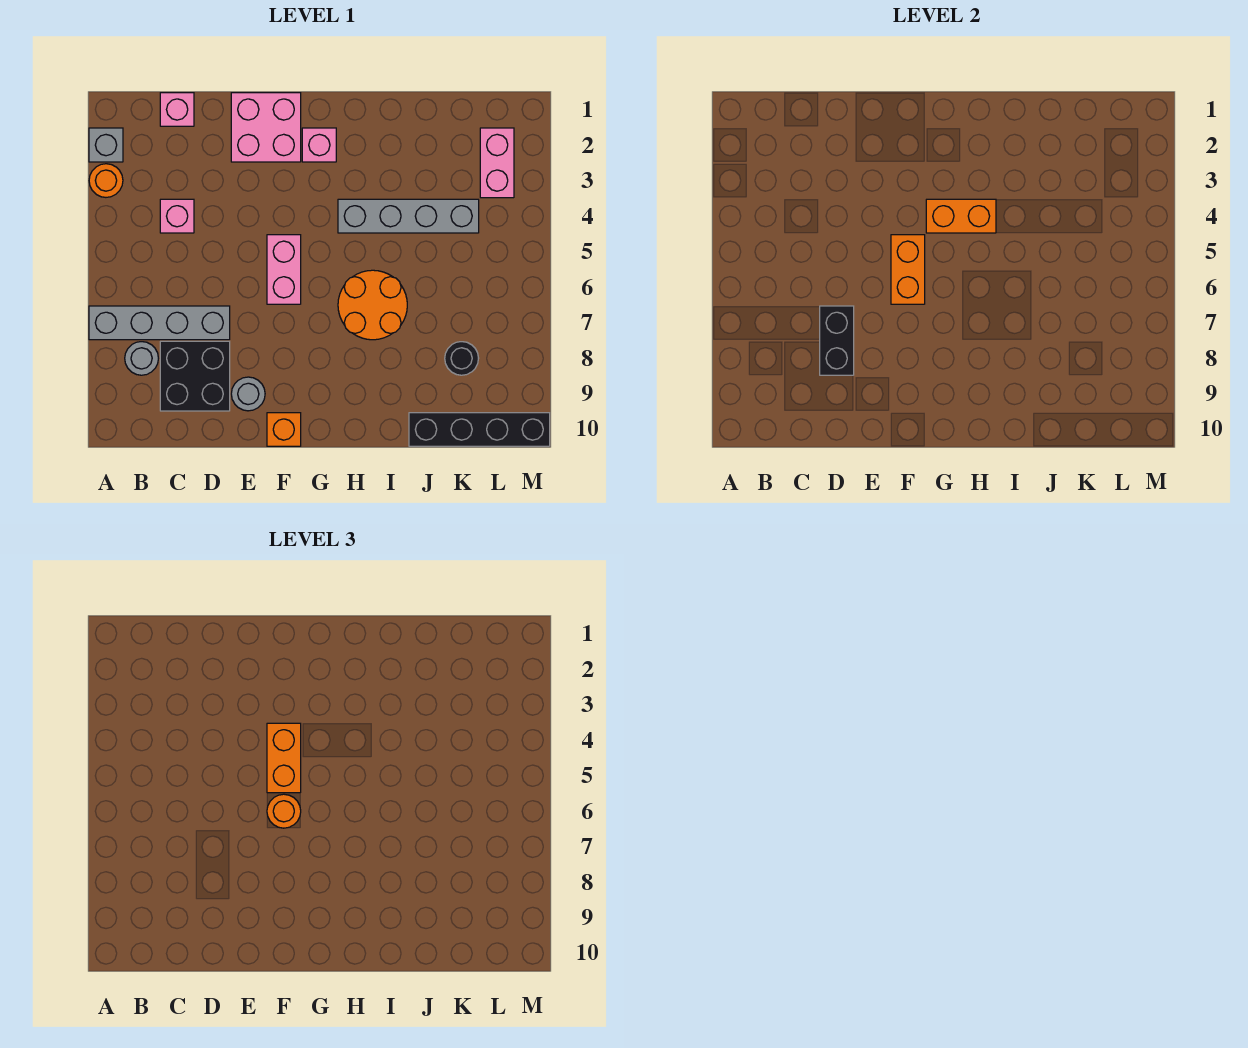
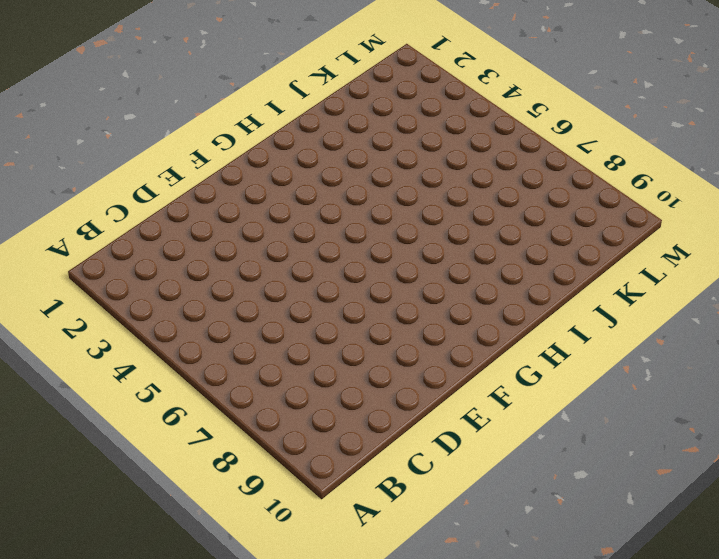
none -> grey brick A2 level 1
none -> orange round brick A3 level 1
none -> grey brick A7:D7 level 1

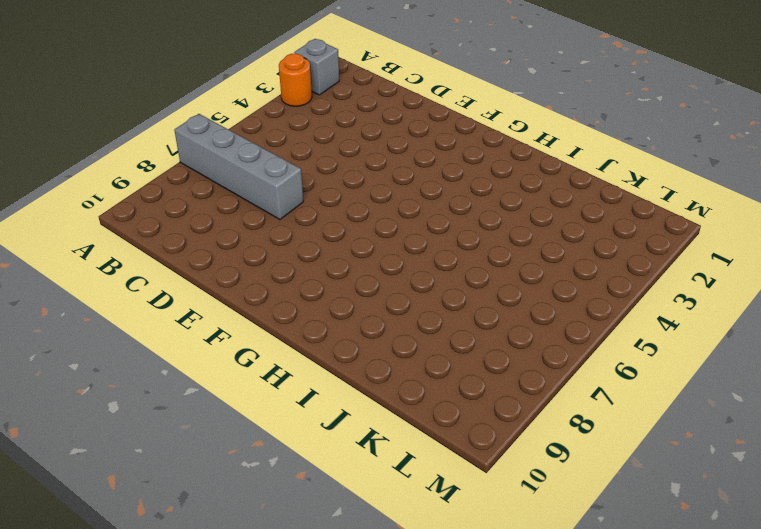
none -> grey round brick B8 level 1
none -> pink brick C1 level 1
none -> pink brick C4 level 1

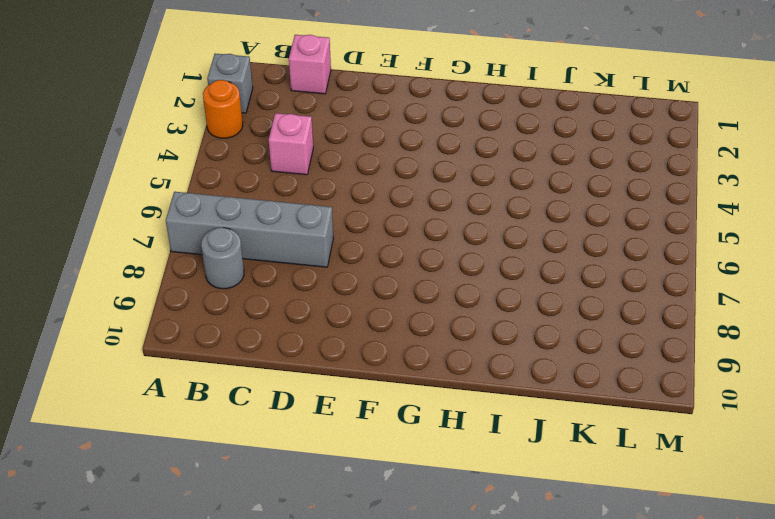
none -> black brick C8:D9 level 1
none -> pink brick E1:F2 level 1
none -> grey round brick E9 level 1

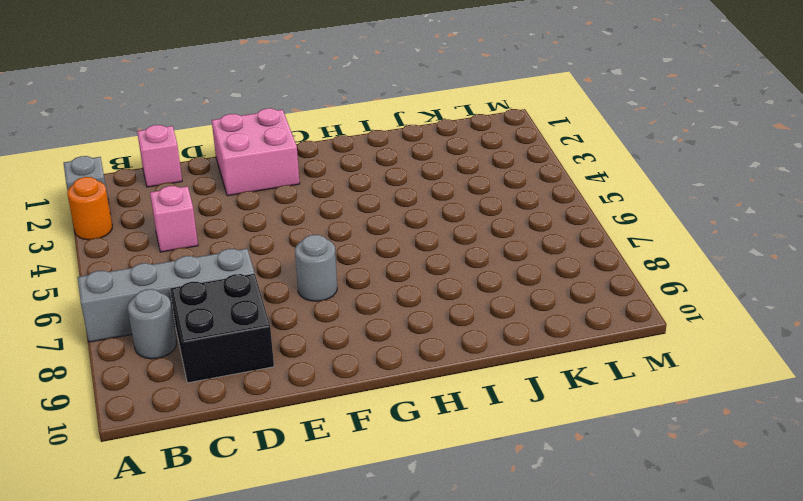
grey round brick F7 level 1 -> grey round brick E9 level 1
none -> pink brick F5:F6 level 1
none -> orange brick F10 level 1
none -> pink brick G2 level 1

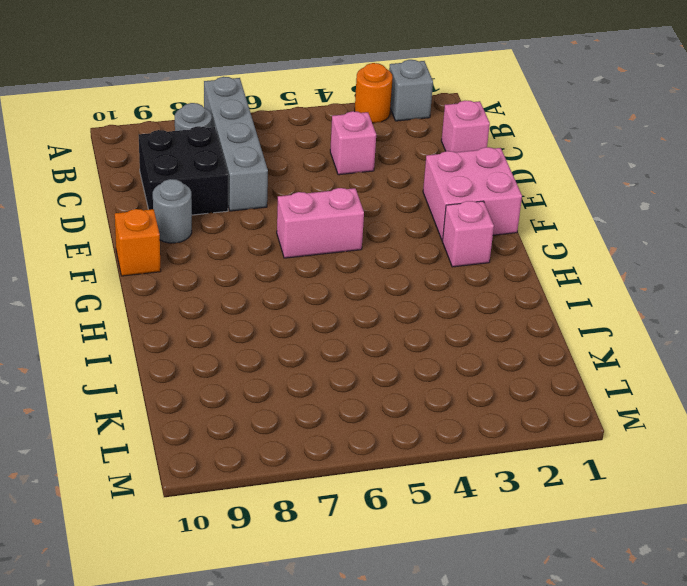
none -> grey brick H4:K4 level 1
none -> orange round brick H6:I7 level 1
none -> black brick J10:M10 level 1

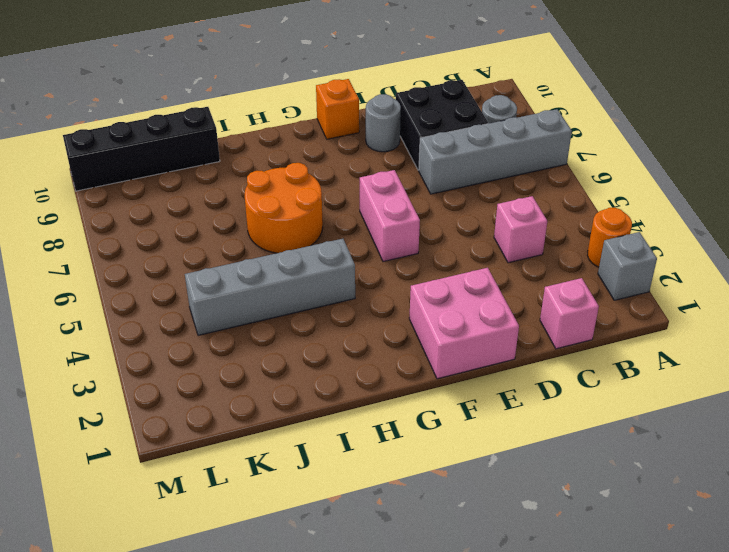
none -> pink brick G2 level 1
none -> black round brick K8 level 1
none -> pink brick L2:L3 level 1

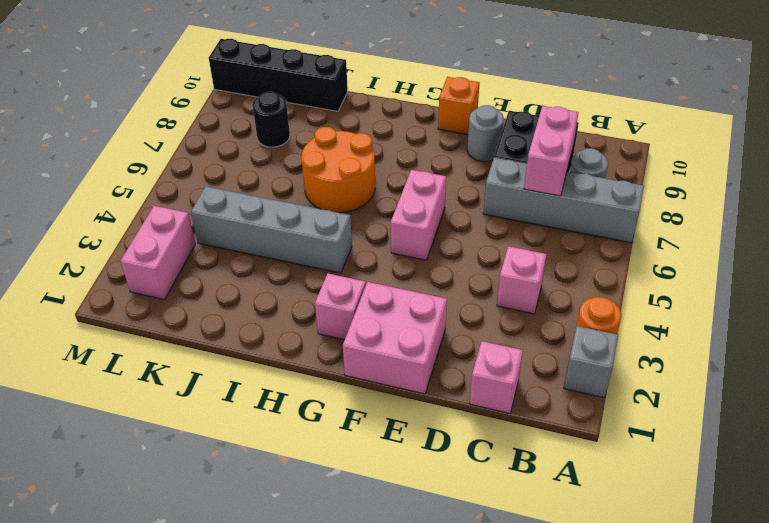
pink brick C7:C8 level 2 -> none
none -> black brick D7:D8 level 2
none -> orange brick F5:F6 level 2
none -> orange brick G4:H4 level 2

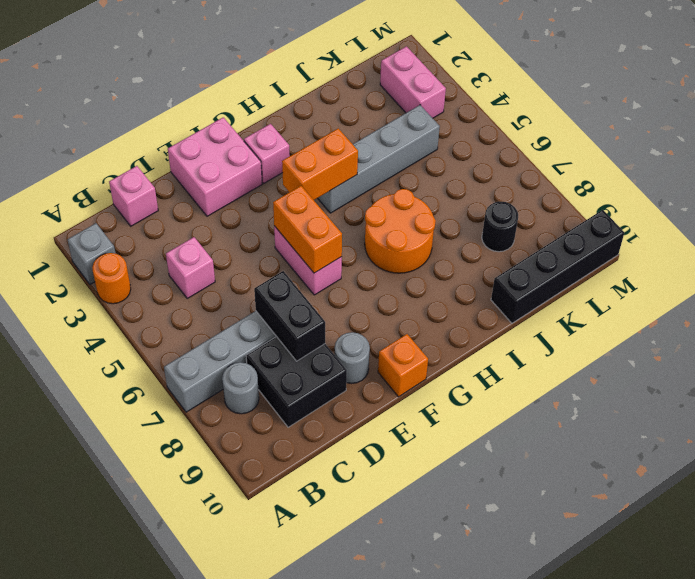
none -> orange brick F4:F5 level 3
none -> orange round brick F6 level 3

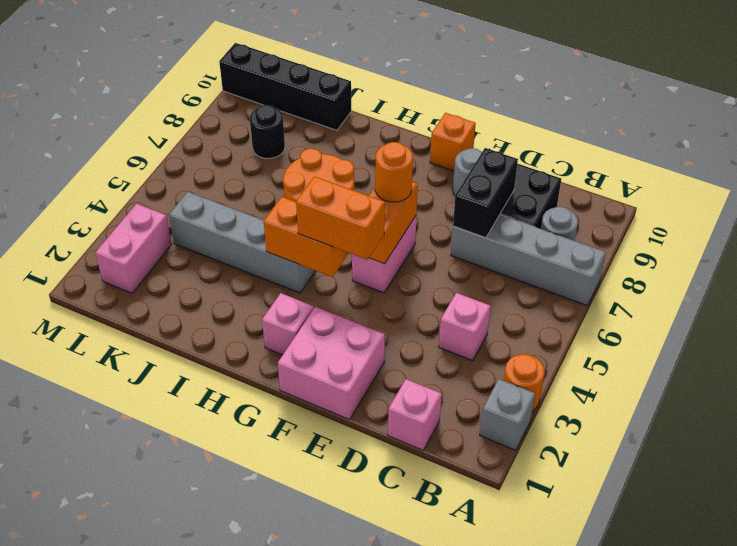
orange brick F4:G4 level 3 -> orange brick F4:F5 level 3

